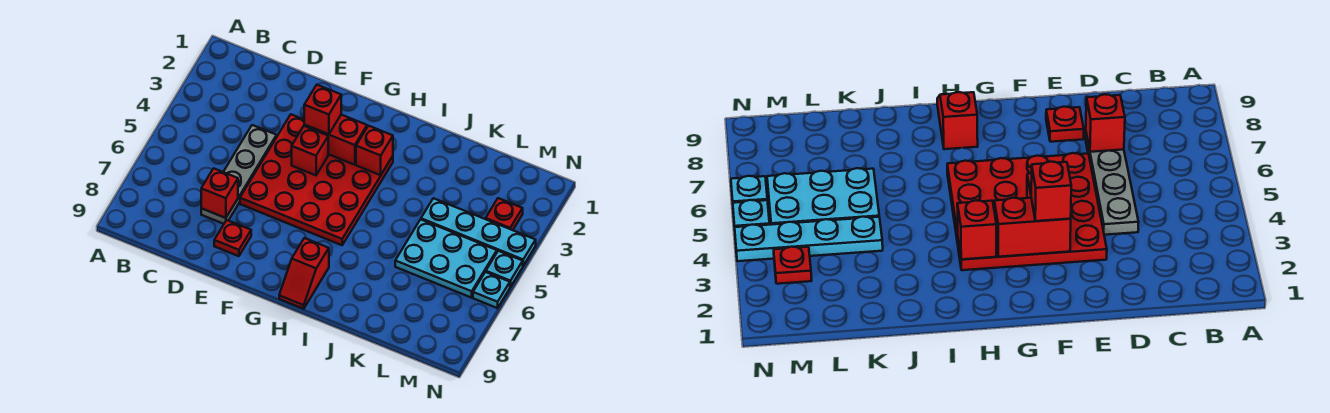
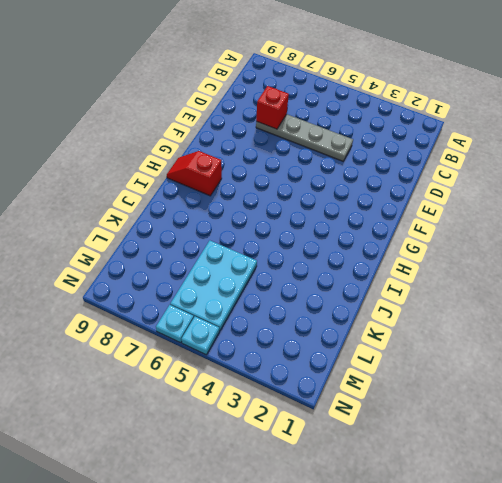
none -> red plate E3:H6 level 1
none -> red plate E8 level 1
none -> cyan plate K4:N4 level 1

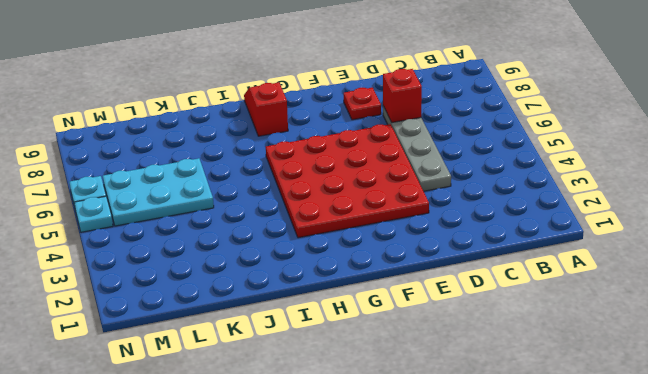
none -> cyan plate K4:N4 level 1
none -> red plate M3 level 1
none -> red brick F3:G3 level 2

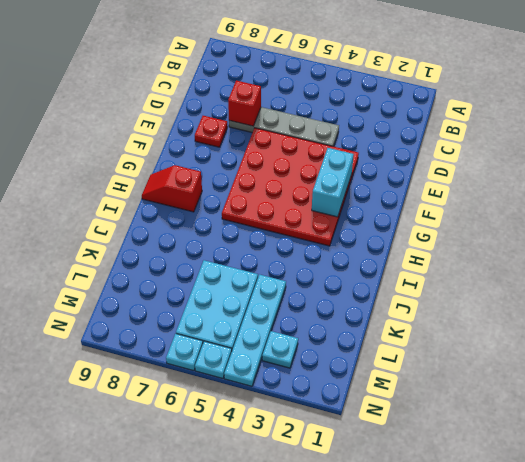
cyan brick F3:G3 level 2 -> red brick F3:G3 level 2
cyan plate M3 level 1 -> red plate M3 level 1
none -> red brick F4 level 2
none -> red brick H3 level 2
none -> red brick F3 level 3

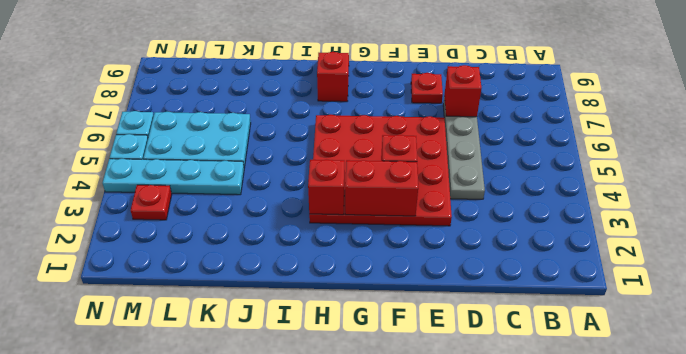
none -> red brick F3 level 3

